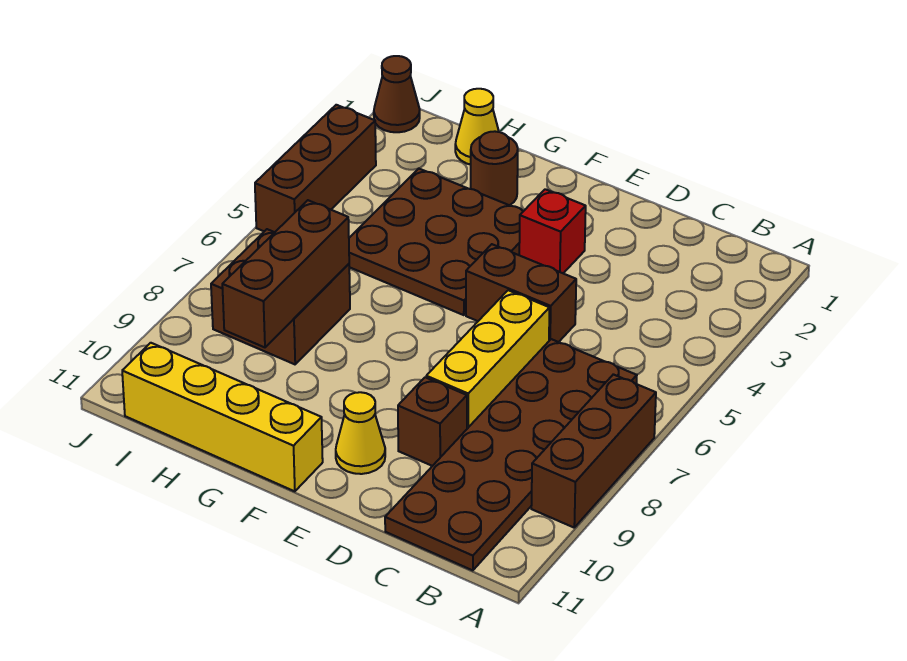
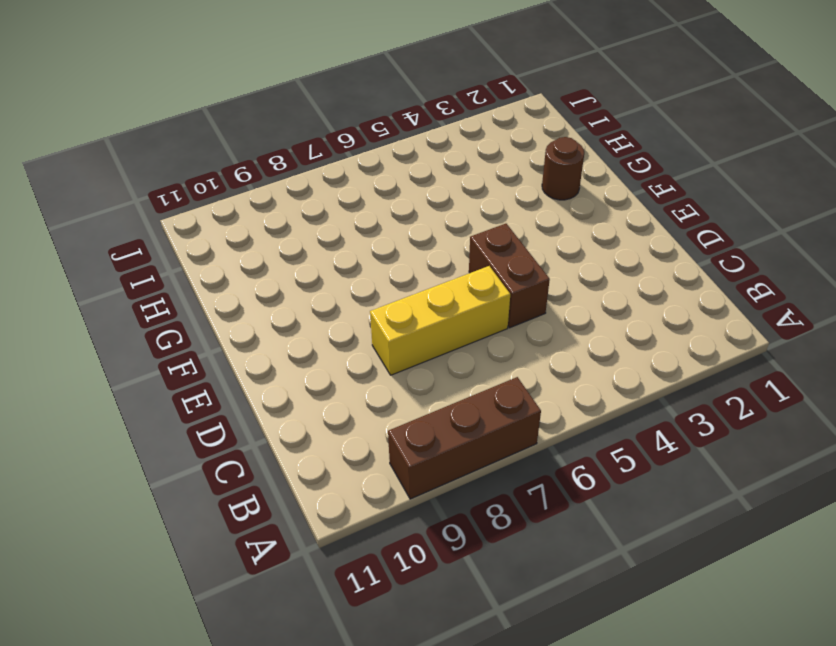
none -> brown plate B6:C11 level 1
none -> brown brick D9 level 1
none -> red brick E3 level 1

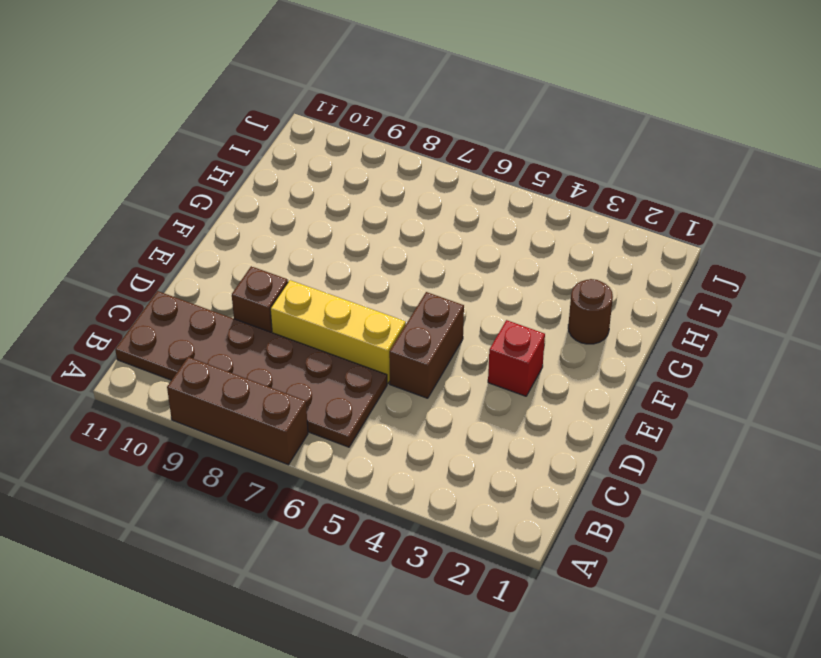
none -> yellow cone E10 level 1
none -> brown plate F3:H5 level 1
none -> yellow brick F11:I11 level 1

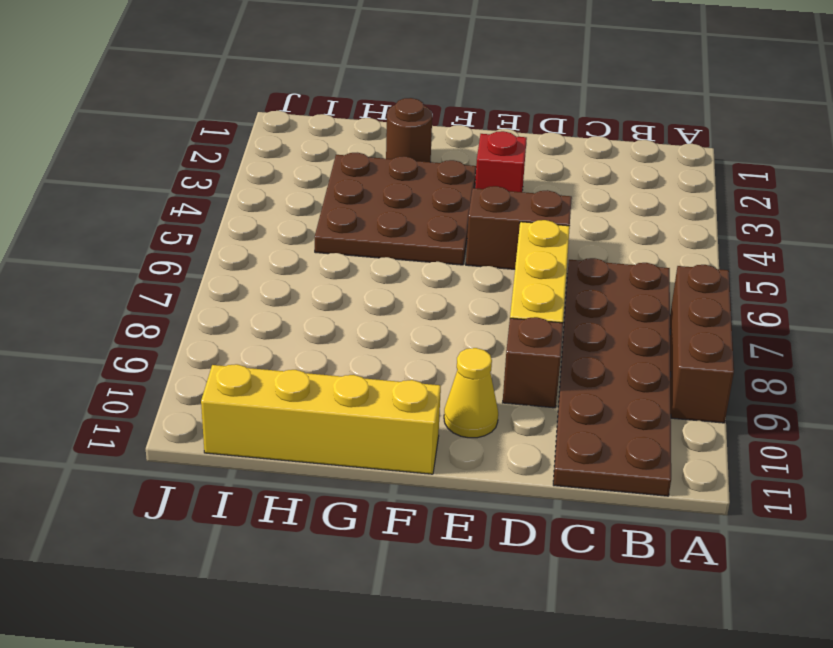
none -> yellow cone H1 level 1
none -> brown brick H7:I8 level 1
none -> brown cone J1 level 1

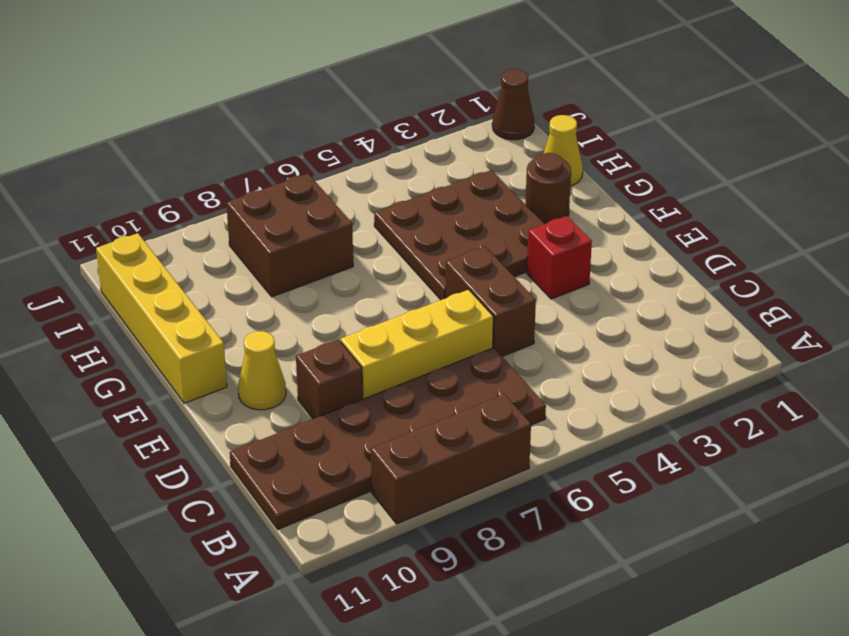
none -> brown brick J3:J5 level 1
none -> brown brick H7:H9 level 2

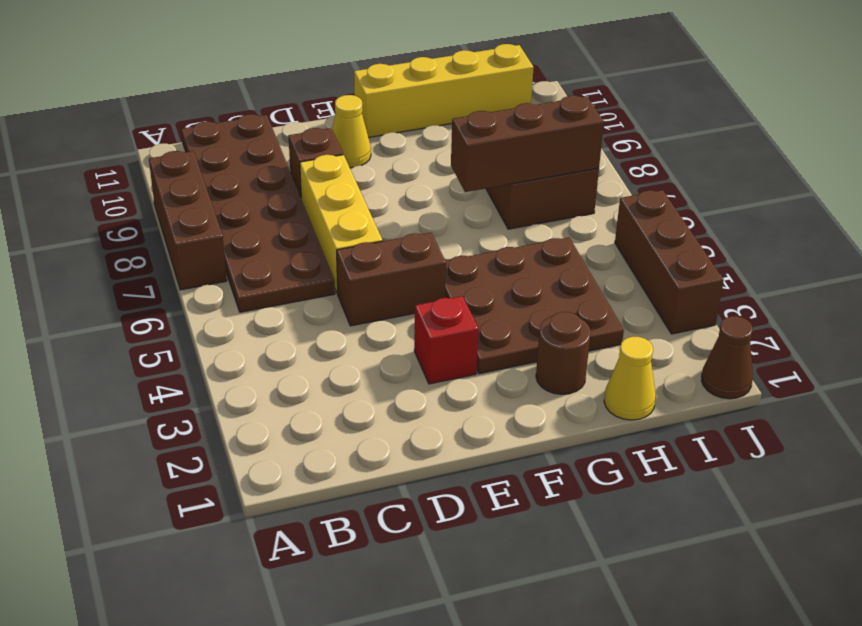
brown brick G7:I7 level 2 -> brown brick H7:H9 level 2

